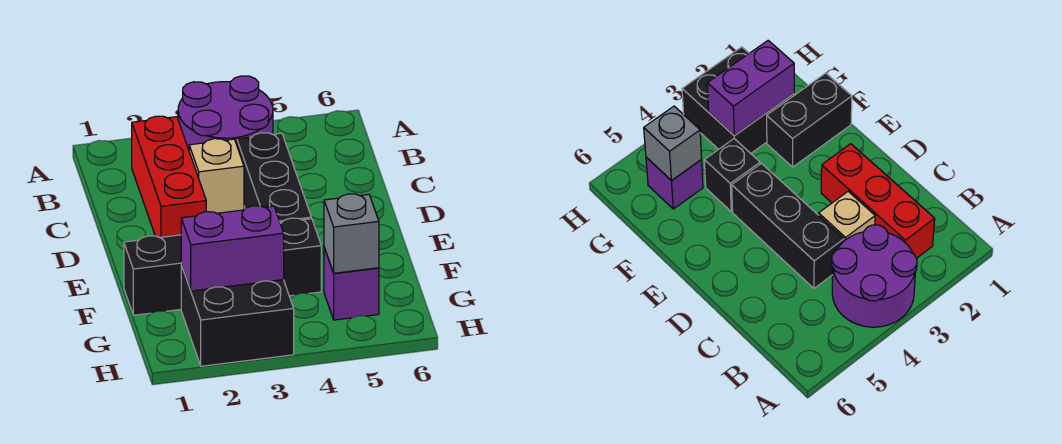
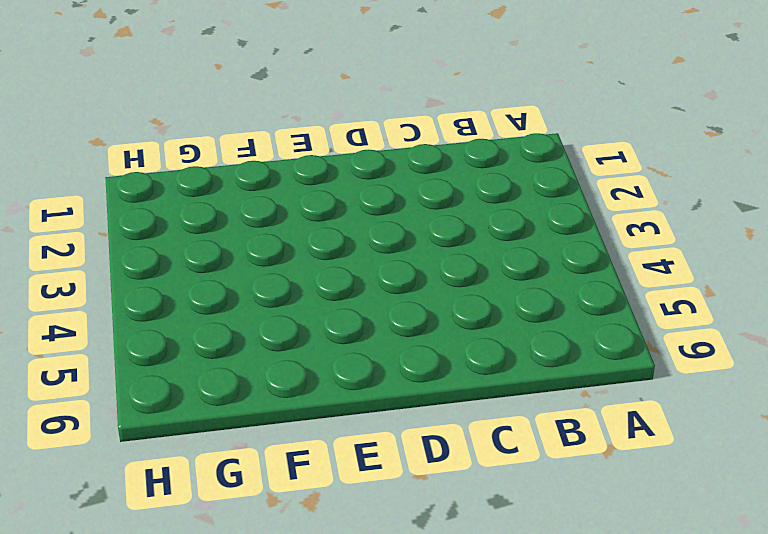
none -> purple round brick A3:B4 level 1
none -> red brick B2:D2 level 1

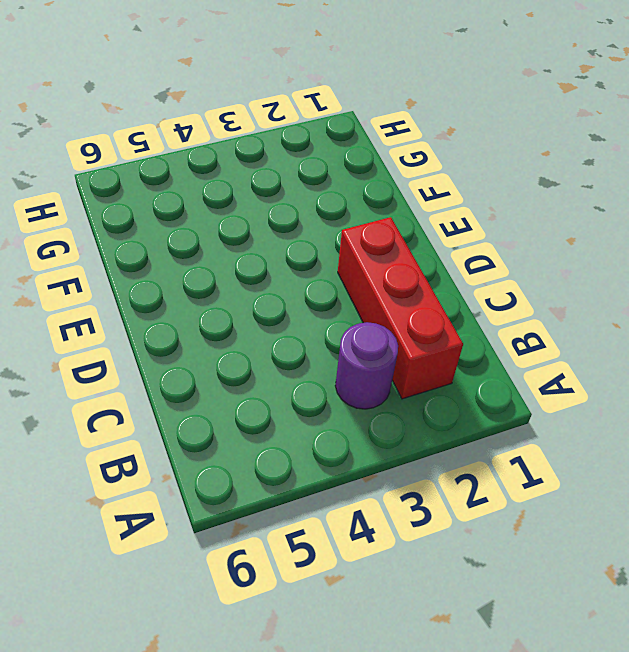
purple round brick B3 level 1 -> purple round brick A3:B4 level 1
none -> tan brick C3 level 1
none -> black brick C4:E4 level 1

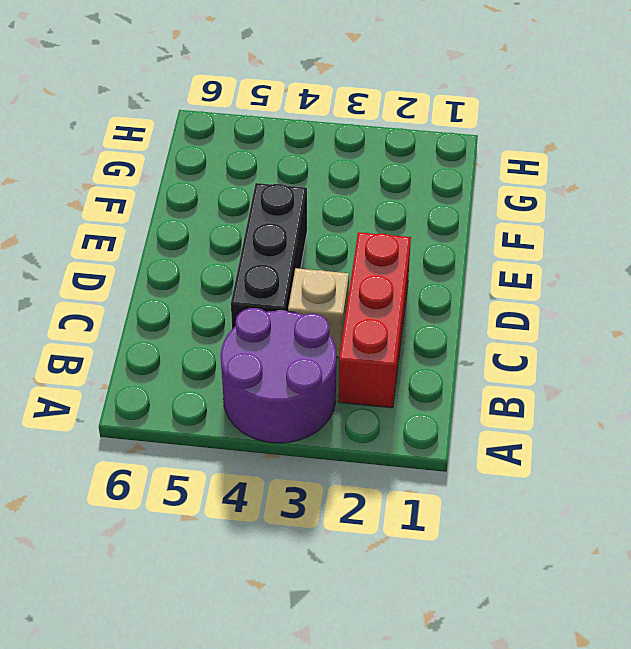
none -> black brick F1:F2 level 1
none -> black brick F4 level 1

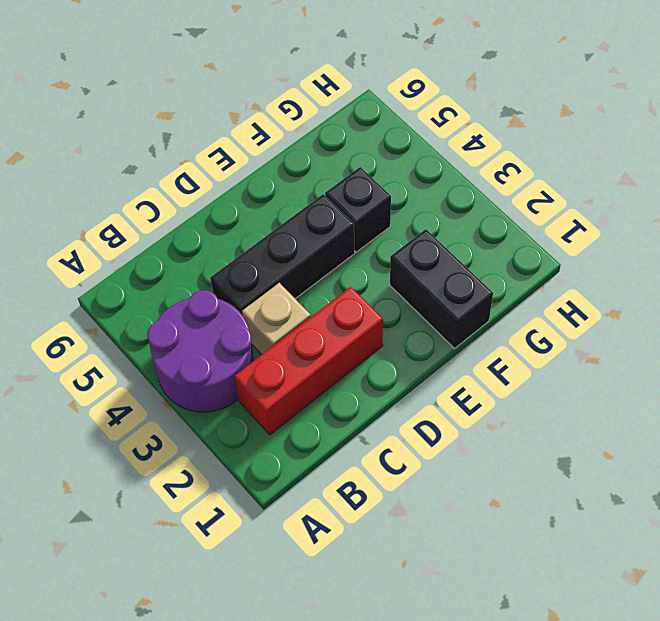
none -> black brick G2:H3 level 1
none -> purple brick G5 level 1

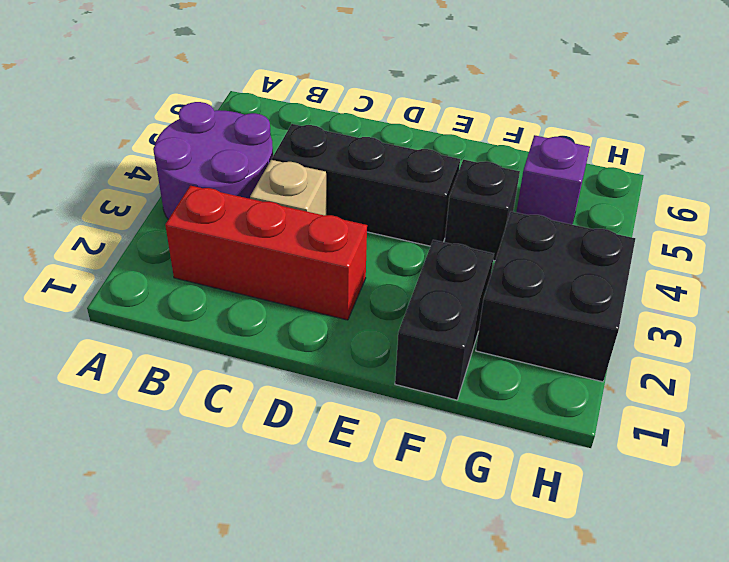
none -> purple brick G2:G3 level 2
none -> grey brick G5 level 2

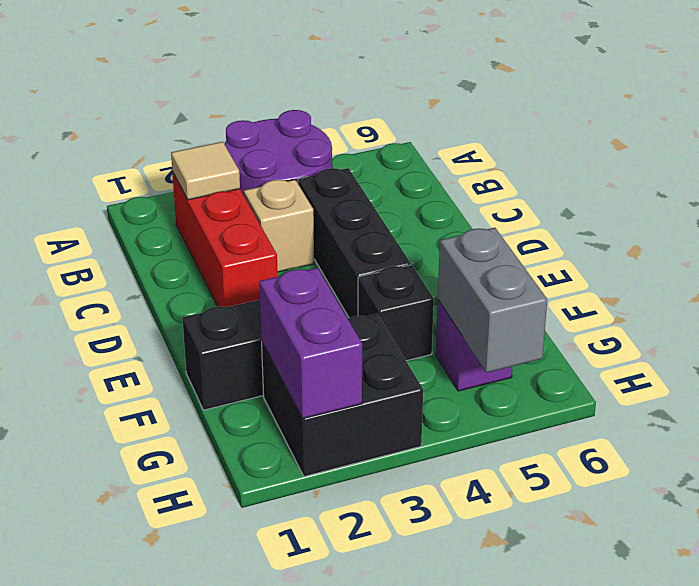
tan tile B2 level 2 -> none
purple brick G2:H2 level 2 -> purple brick G2:G3 level 2
grey brick G5:H5 level 2 -> grey brick G5 level 2

